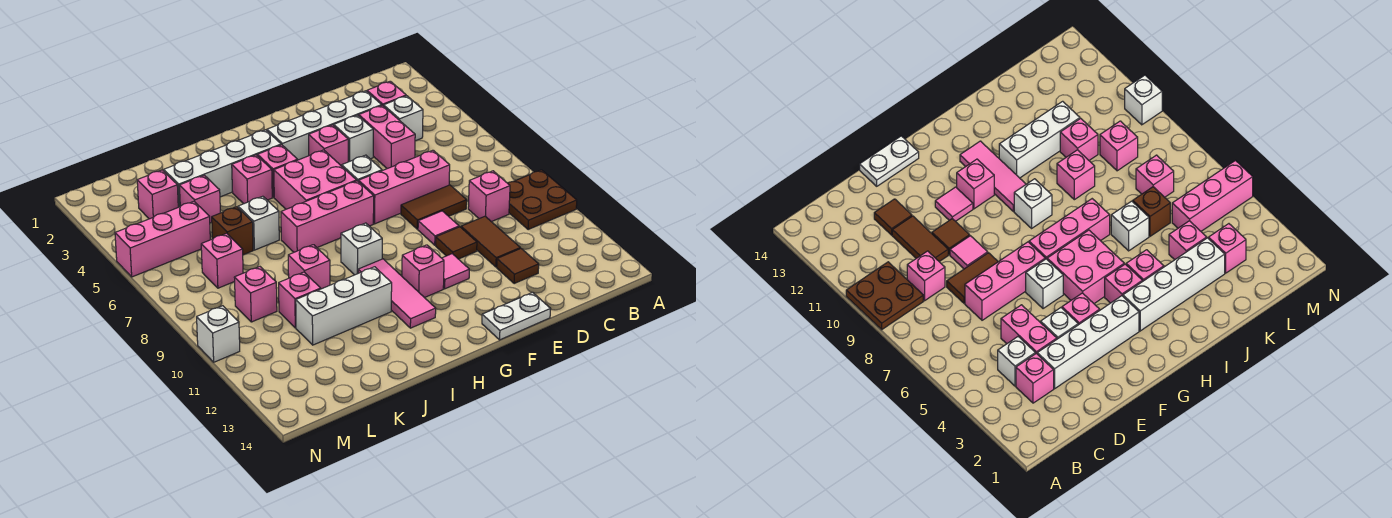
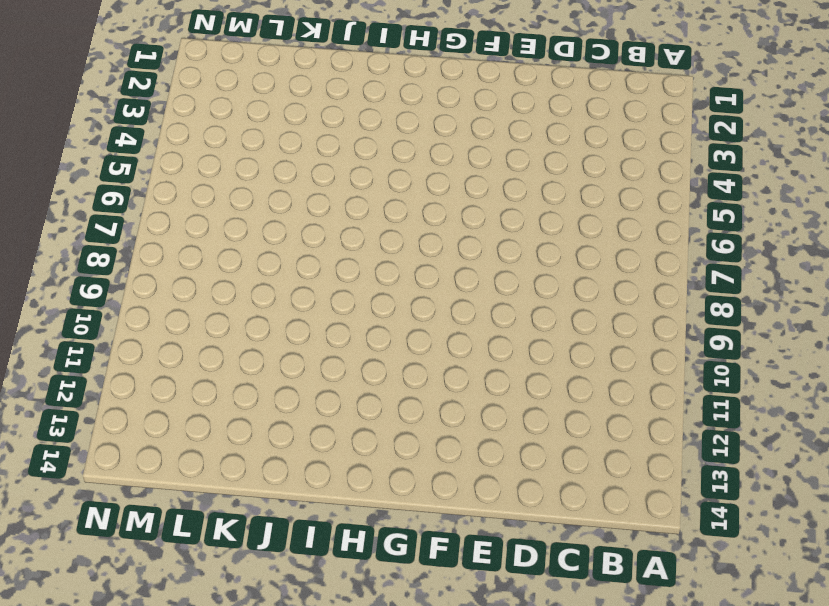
none -> brown plate A9:B10 level 1
none -> pink brick C3 level 1
none -> white brick C4 level 1
none -> pink brick C9 level 1

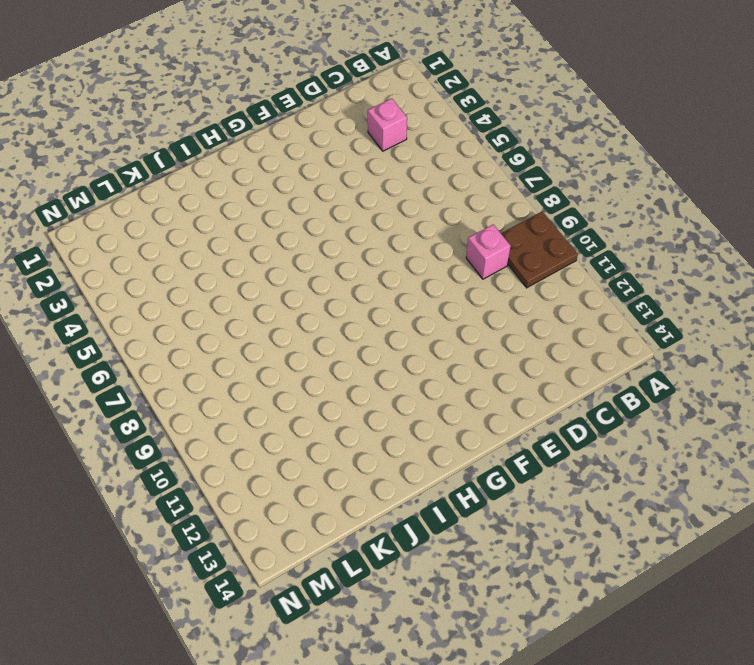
none -> white brick C4 level 1
none -> white brick D3:G3 level 1
none -> pink brick D4:D5 level 1
none -> pink brick D7:F7 level 1

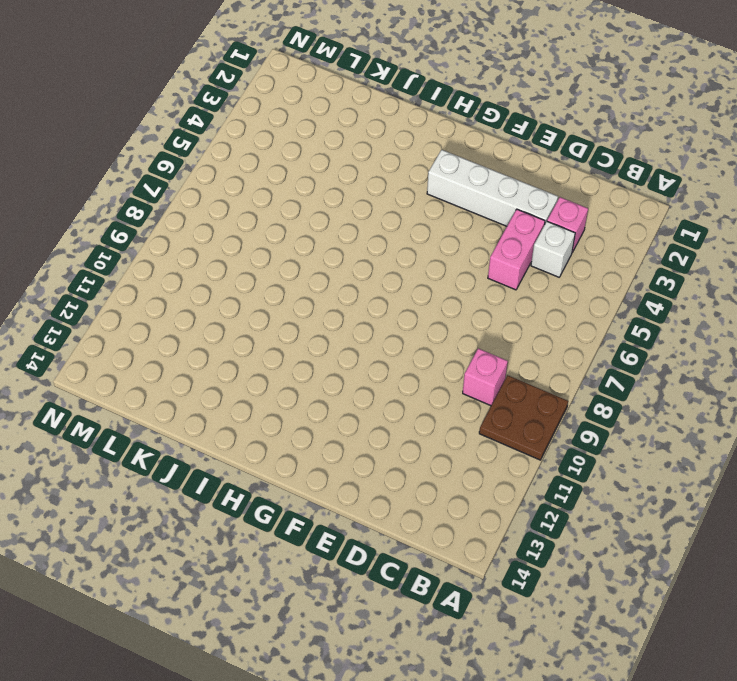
none -> pink brick D7:F7 level 1
none -> brown tile D8:E8 level 1
none -> brown tile D10:D11 level 1
none -> brown tile D12 level 1

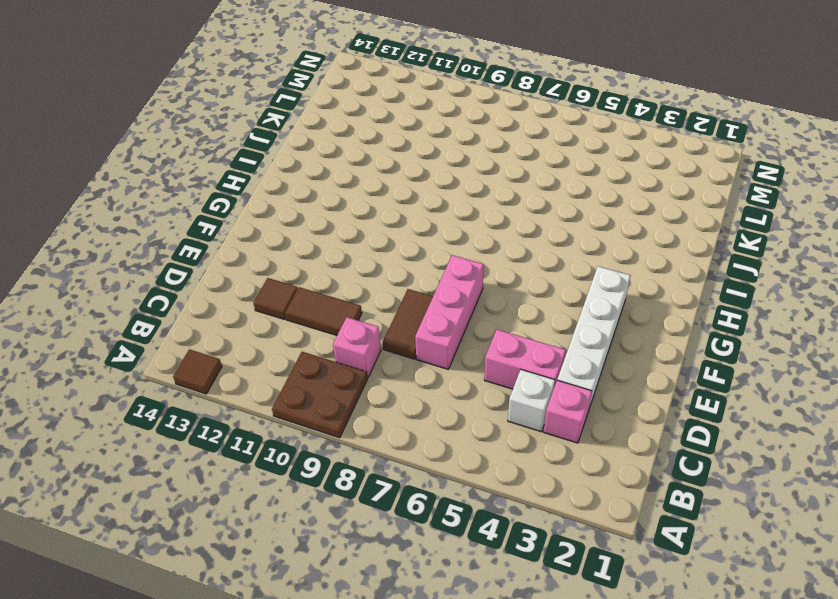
brown tile A13 level 1 -> brown tile E10 level 1
none -> white brick E4 level 1
none -> pink tile E9 level 1
none -> white plate E14:F14 level 1
none -> pink brick F4 level 1

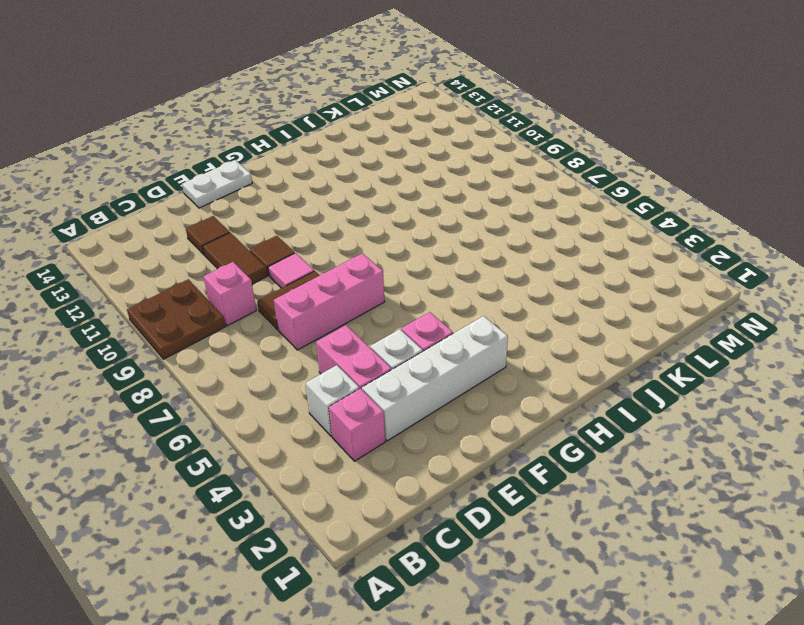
none -> white brick F6 level 1
none -> pink tile F11 level 1
none -> pink brick G5:H6 level 1
none -> pink brick G7:I7 level 1

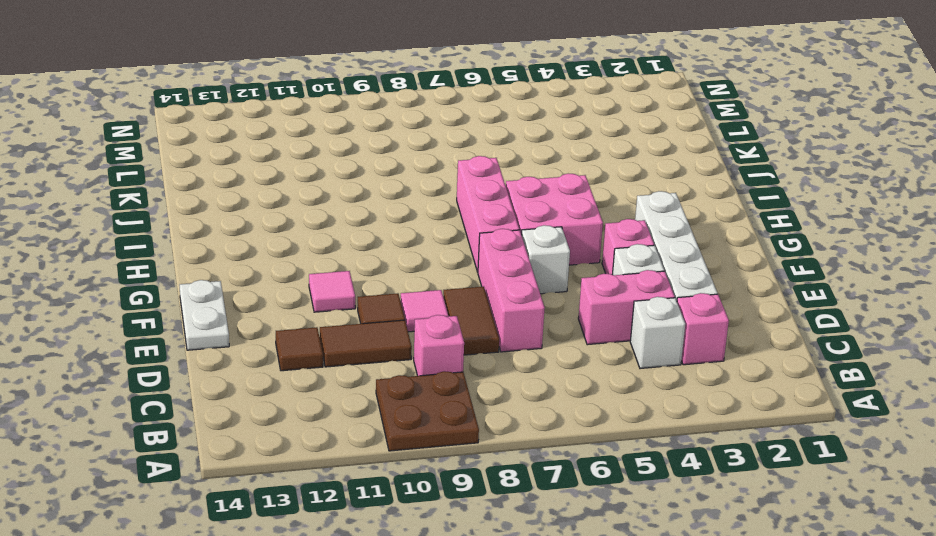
none -> pink brick G11 level 1
none -> white brick H3:K3 level 1
none -> pink brick H4 level 1
none -> white brick H9 level 1

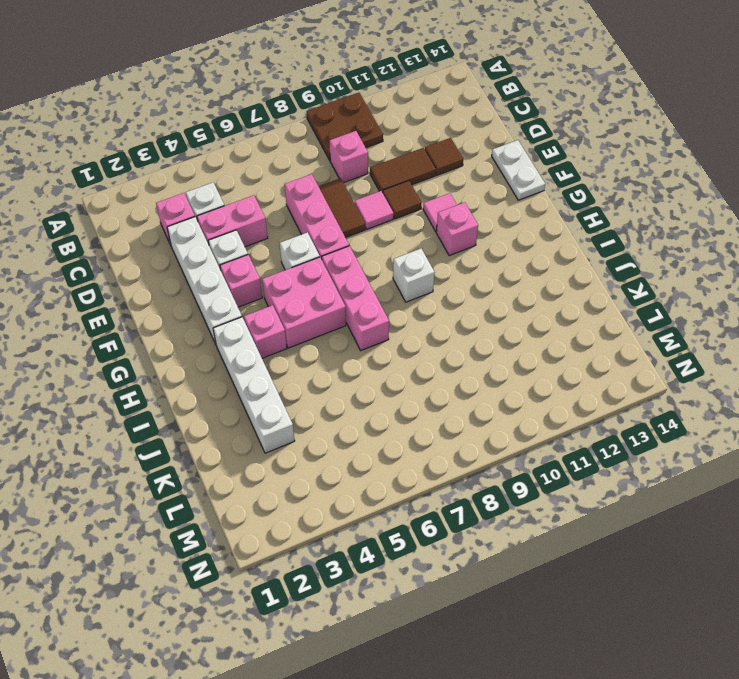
none -> pink tile H10:H12 level 1
none -> pink brick I4 level 1
none -> white brick I11:K11 level 1
none -> white brick J6 level 1

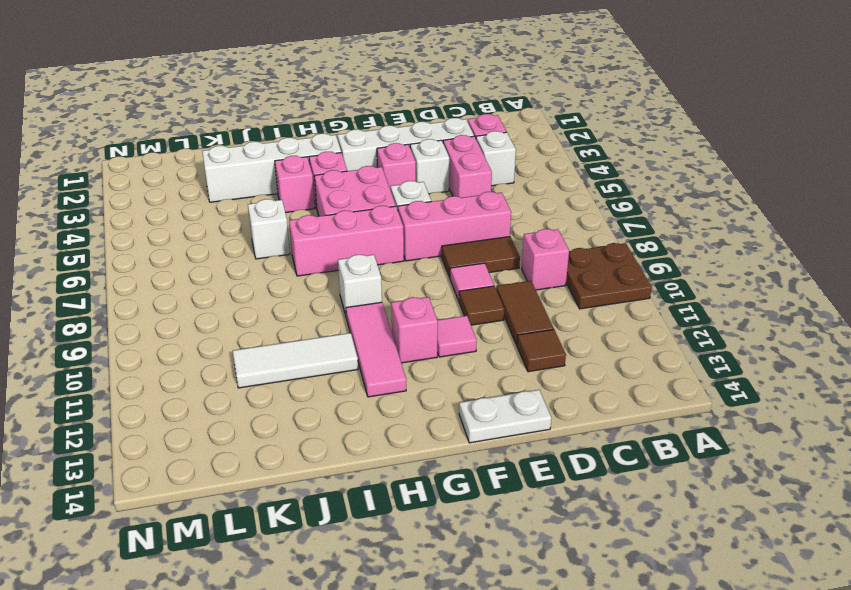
white tile I11:K11 level 1 -> white brick I11:K11 level 1
none -> pink brick J9 level 1
none -> pink brick K4 level 1
none -> brown brick K6 level 1
none -> pink brick K10 level 1

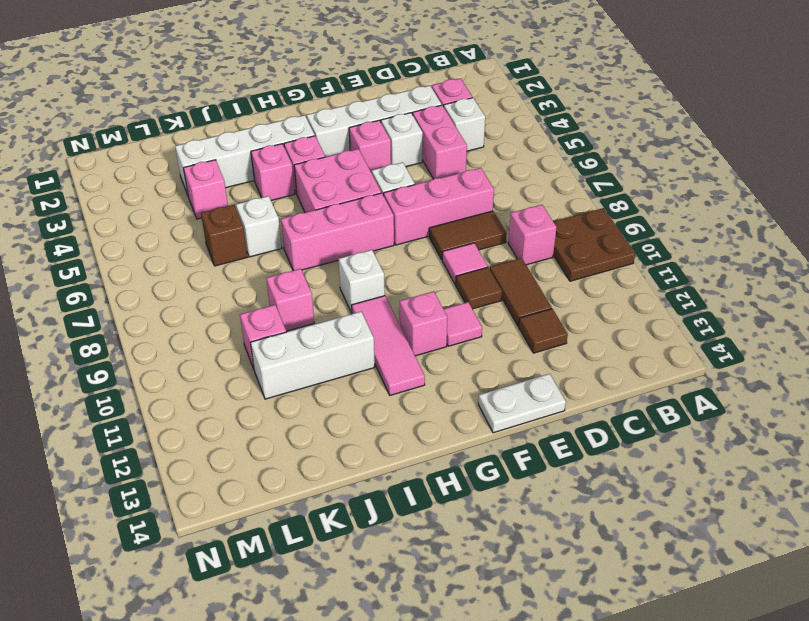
none -> pink brick L3 level 1
none -> pink brick L5:N5 level 1
none -> pink brick L7 level 1
none -> pink brick L9 level 1

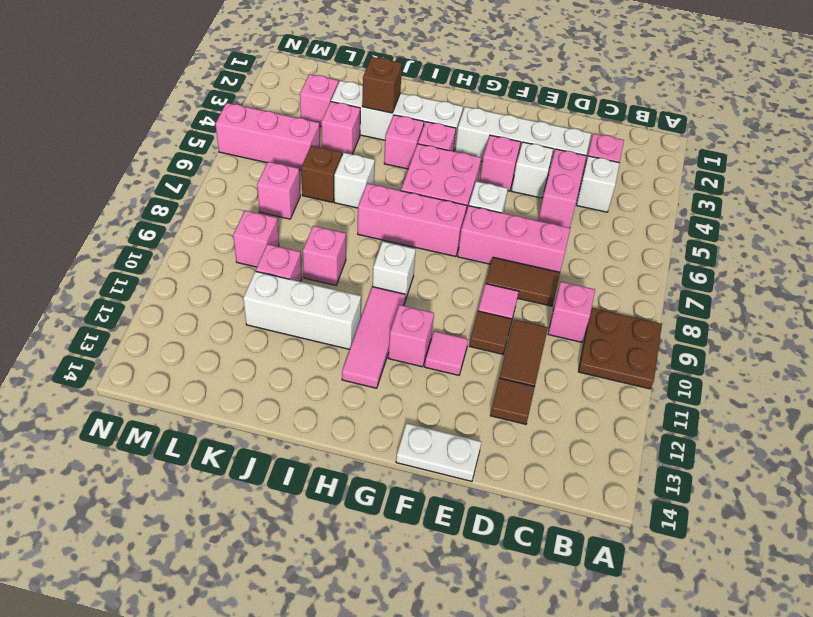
brown brick J3 level 2 -> none
none -> white brick N10 level 1

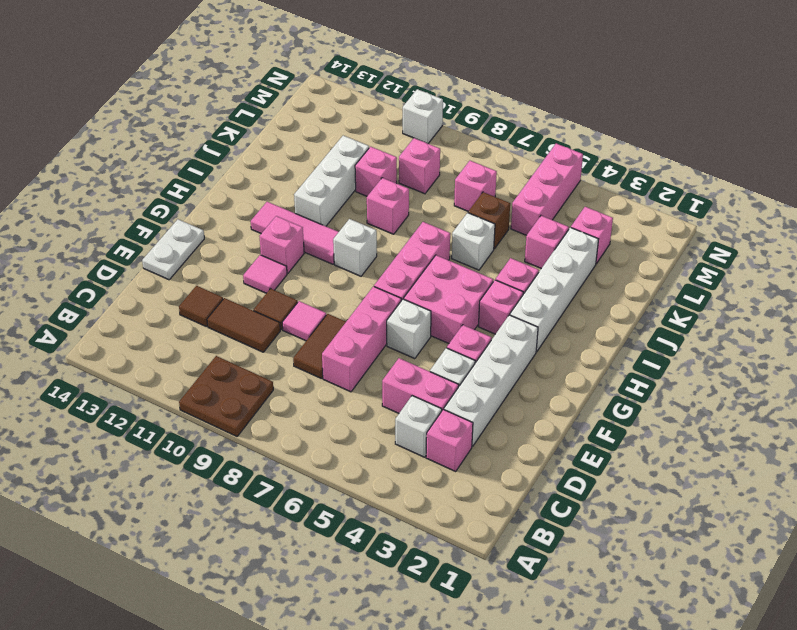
none -> pink brick C9 level 1

